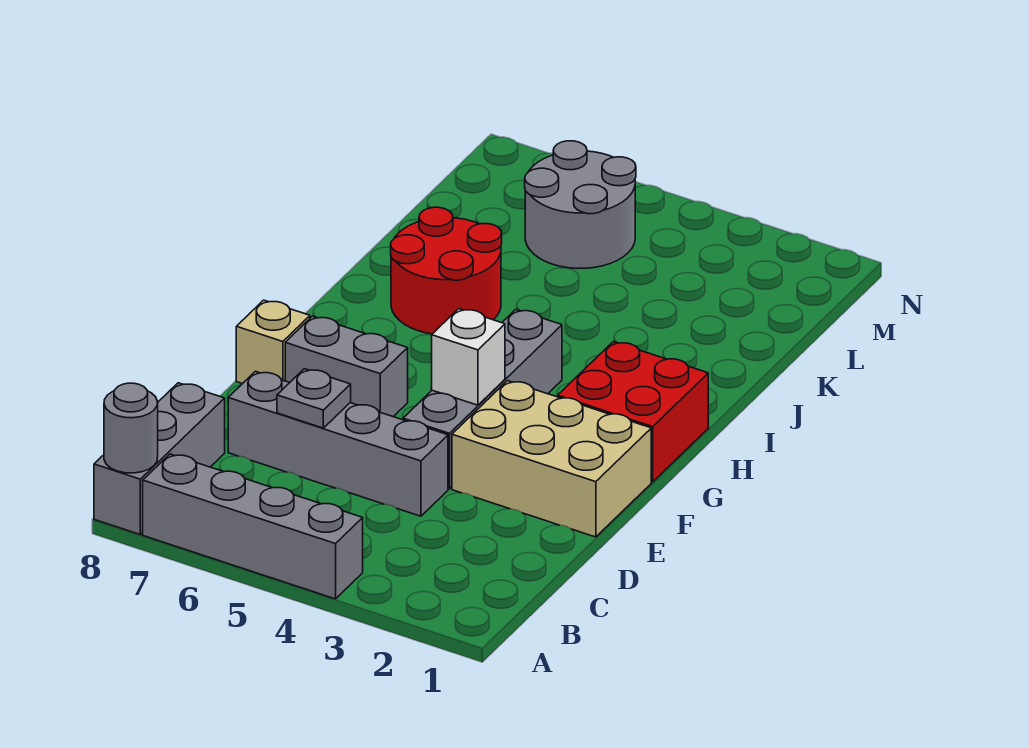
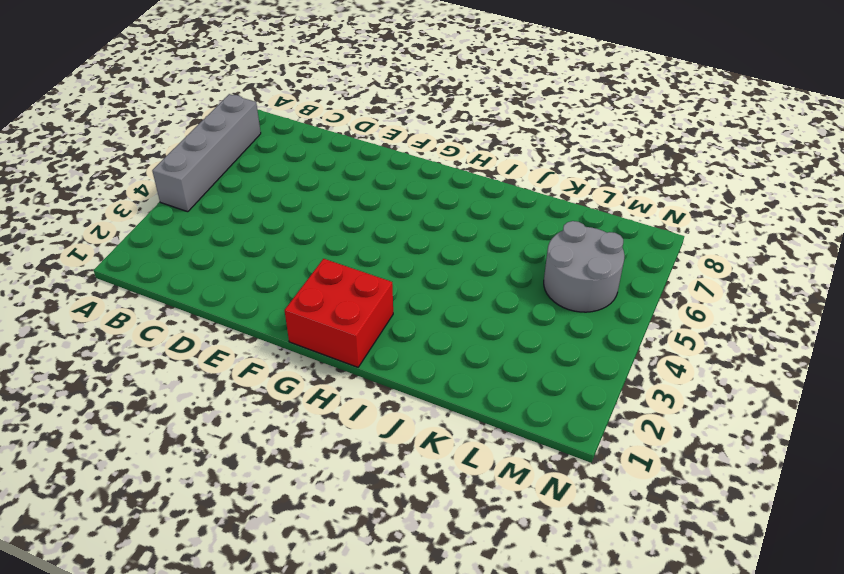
none -> grey brick A8:C8 level 1
none -> grey brick D4:D7 level 1
none -> tan brick E1:F3 level 1

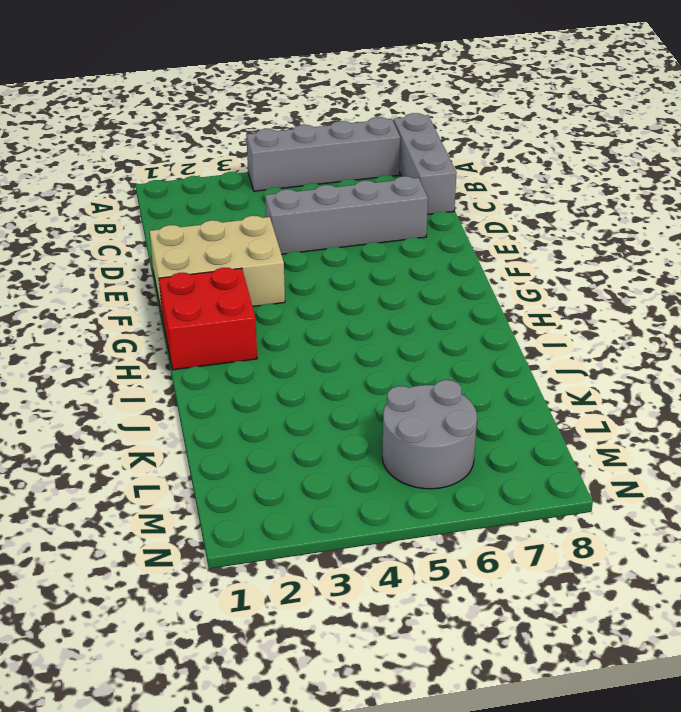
none -> grey brick E4:H4 level 1
none -> grey brick F6:F7 level 1
none -> tan brick F8 level 1

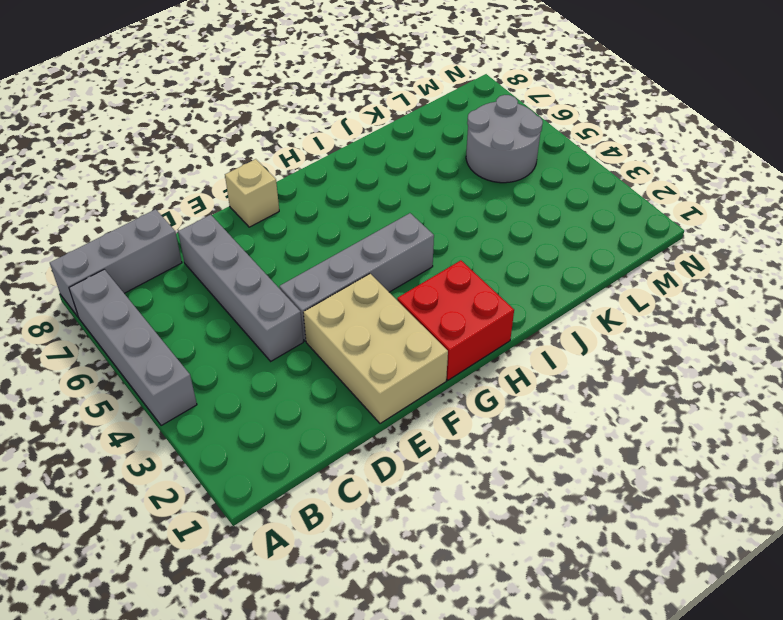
none -> grey brick F6:F7 level 1
none -> red round brick I6:J7 level 1
none -> grey round brick A8 level 2

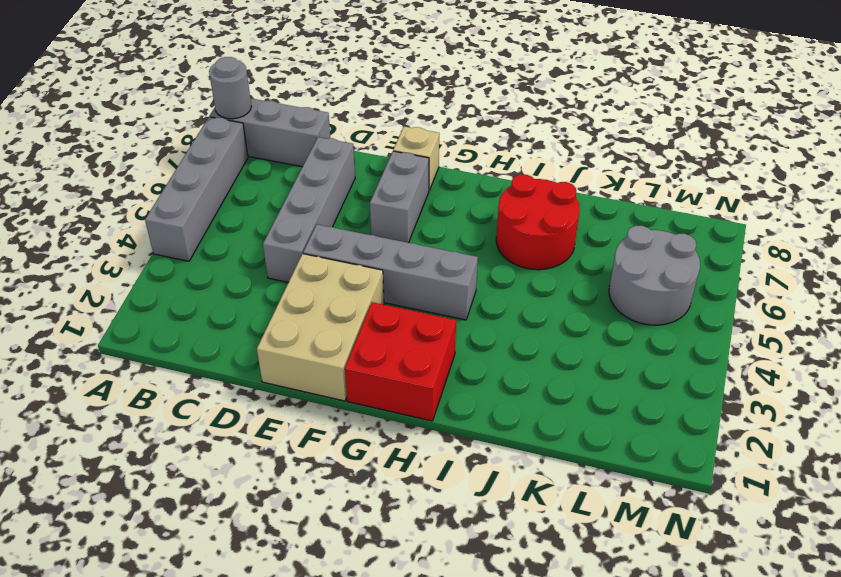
none -> grey plate D6 level 2
none -> white brick F4 level 2

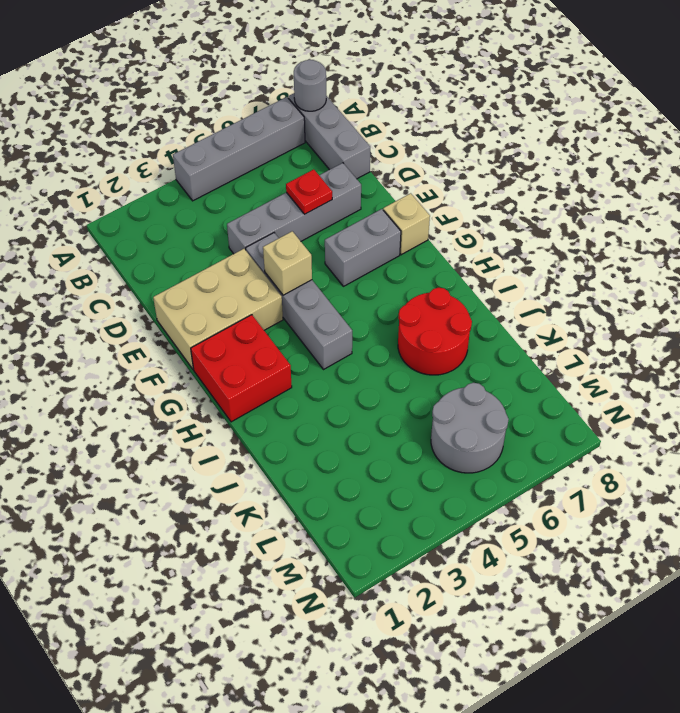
red plate D6 level 2 -> grey plate D6 level 2
tan brick F4 level 2 -> white brick F4 level 2

